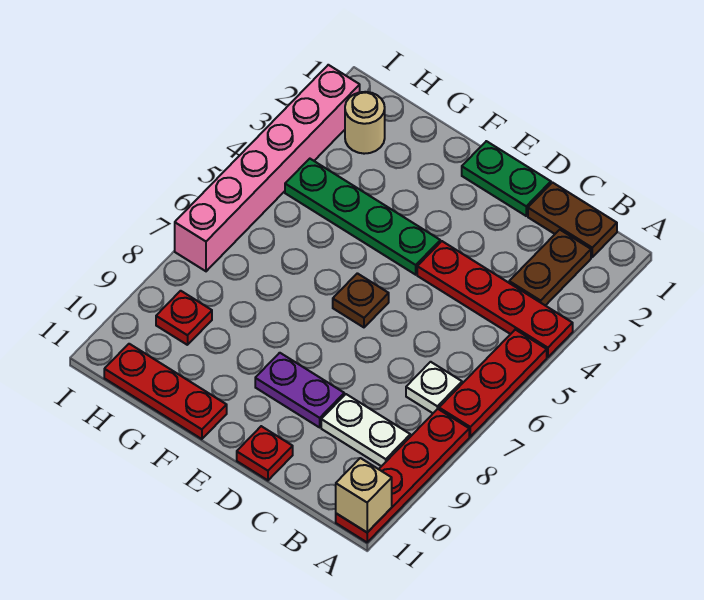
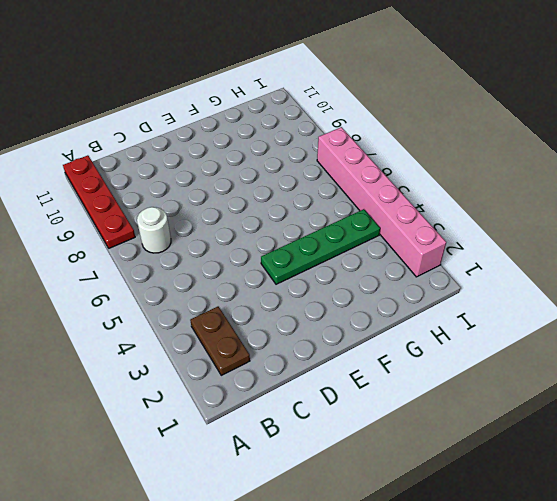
white round brick B7 level 1 -> white plate B7 level 1
none -> red plate A4:D4 level 1
none -> red plate A5:A7 level 1
none -> brown plate B1:C1 level 1

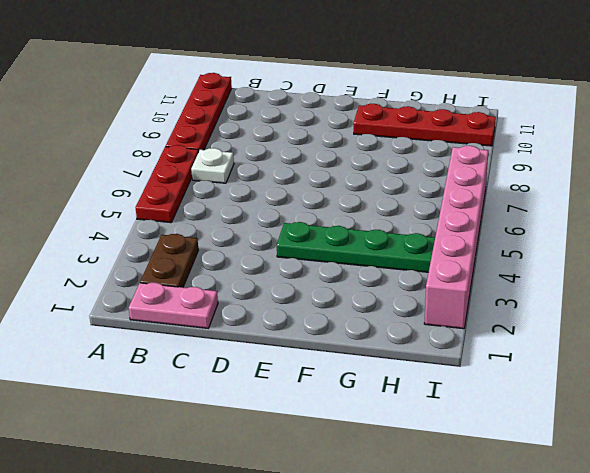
pink plate B1:C1 level 1 -> brown plate B1:C1 level 1
red plate F10:I10 level 1 -> red plate A4:D4 level 1
none -> white plate B9:C9 level 1
none -> green plate D1:E1 level 1
none -> purple plate D9:E9 level 1

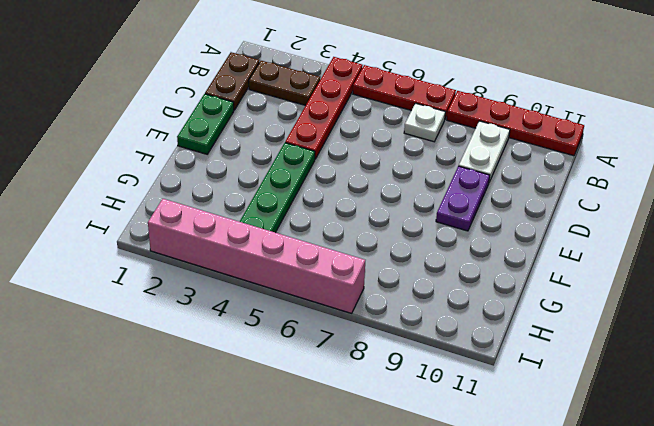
none -> red plate D11 level 1
none -> brown plate E6 level 1
none -> red plate F11:H11 level 1

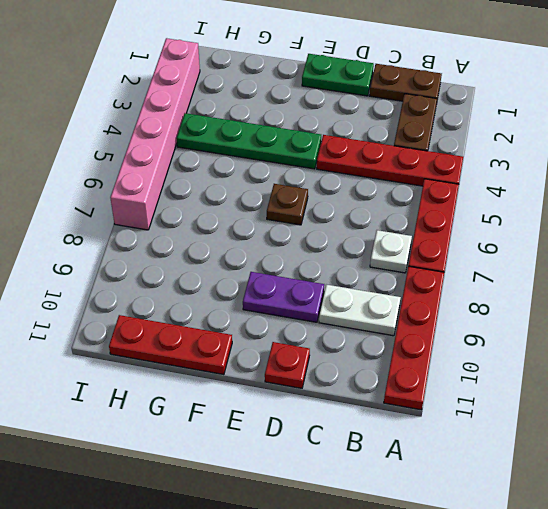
none -> tan round brick H2 level 1
none -> red plate H9 level 1
none -> tan brick A11 level 2

